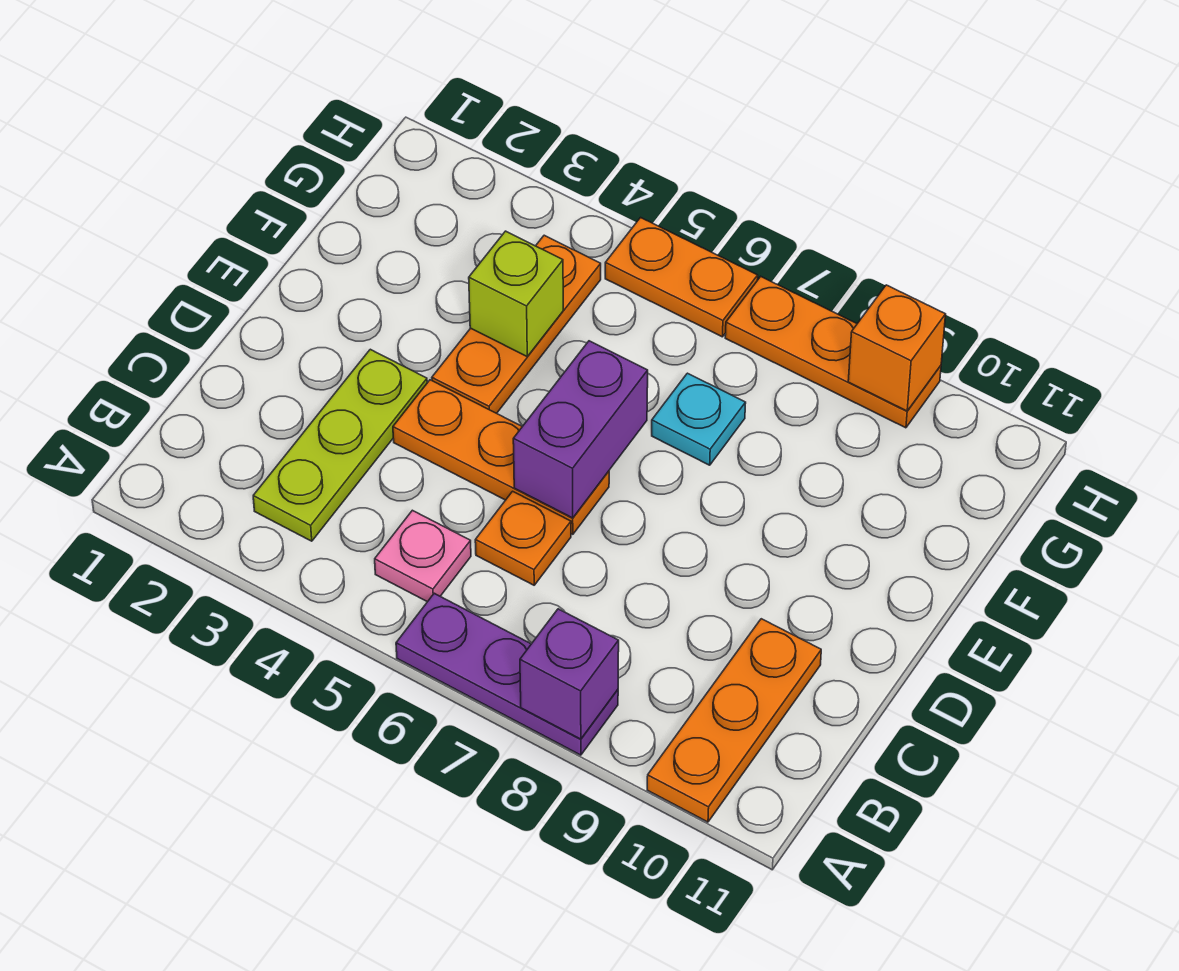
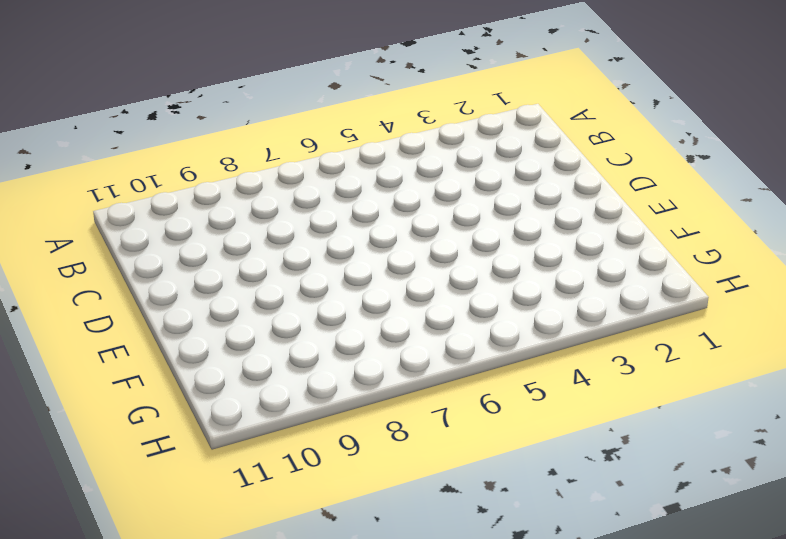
none -> purple plate A6:A8 level 1
none -> orange plate A10:C10 level 1
none -> lime plate B3:D3 level 1

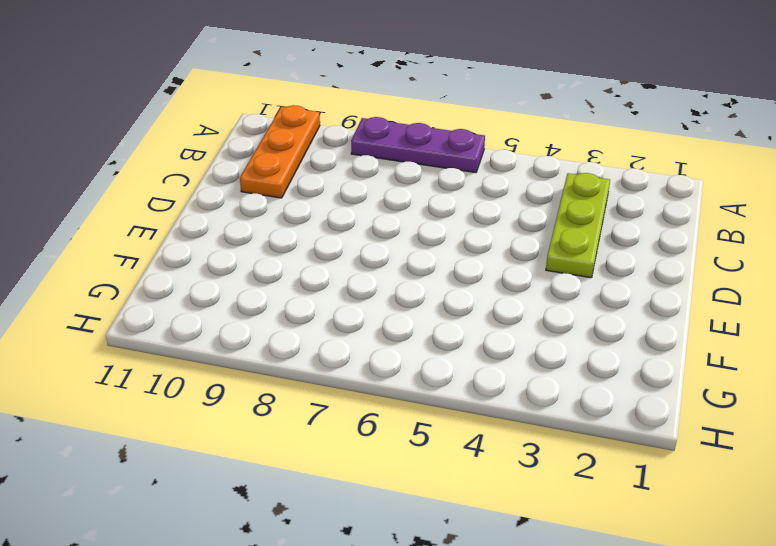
none -> pink plate B5 level 1
none -> orange plate C6 level 1
none -> orange plate D4:D6 level 1

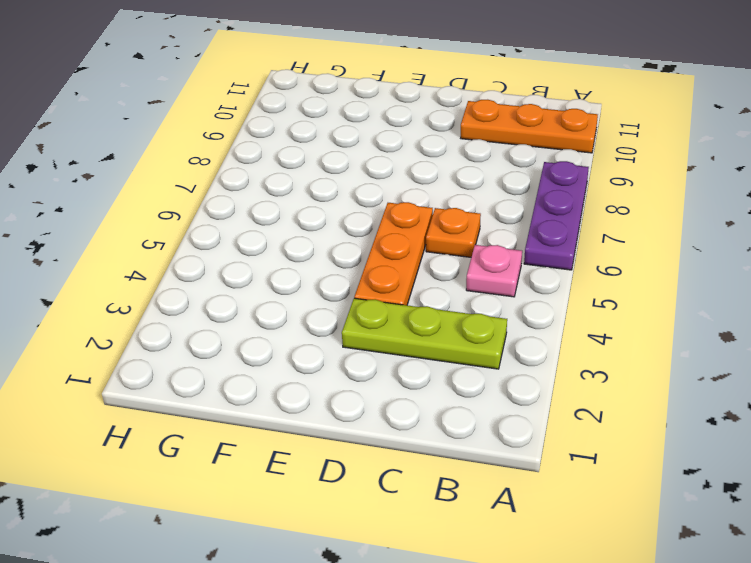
none -> orange plate E4:G4 level 1
none -> cyan plate F7 level 1
none -> orange plate H5:H6 level 1

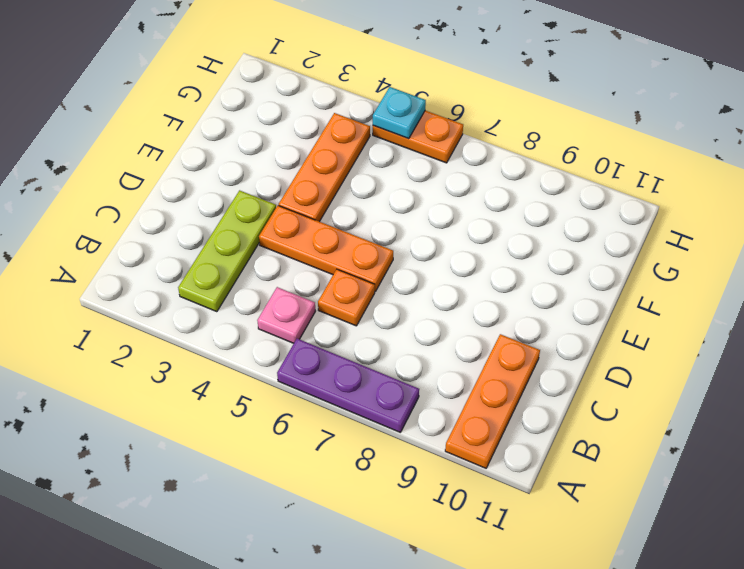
cyan plate H5 level 2 -> cyan plate F7 level 1
none -> orange plate H7:H9 level 1
none -> purple brick A8 level 2
none -> purple brick D6:E6 level 2

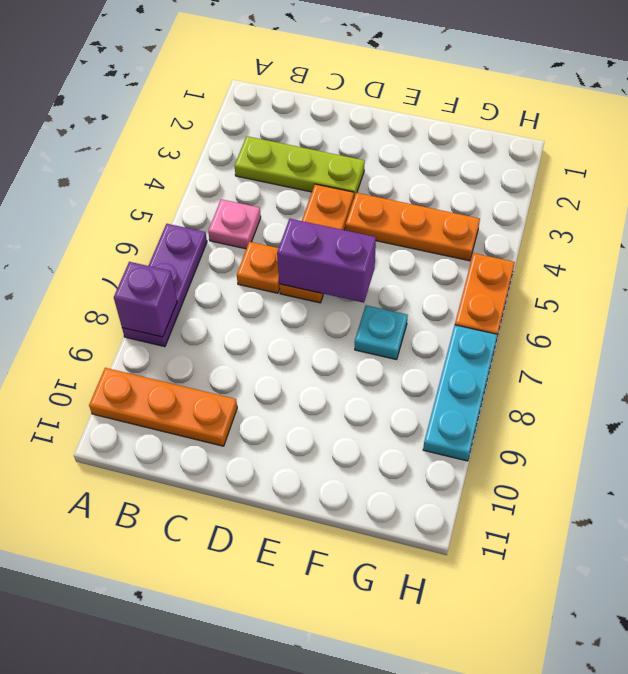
cyan plate H7:H9 level 1 -> orange plate H7:H9 level 1
none -> lime brick F4 level 2
none -> orange brick H9 level 2

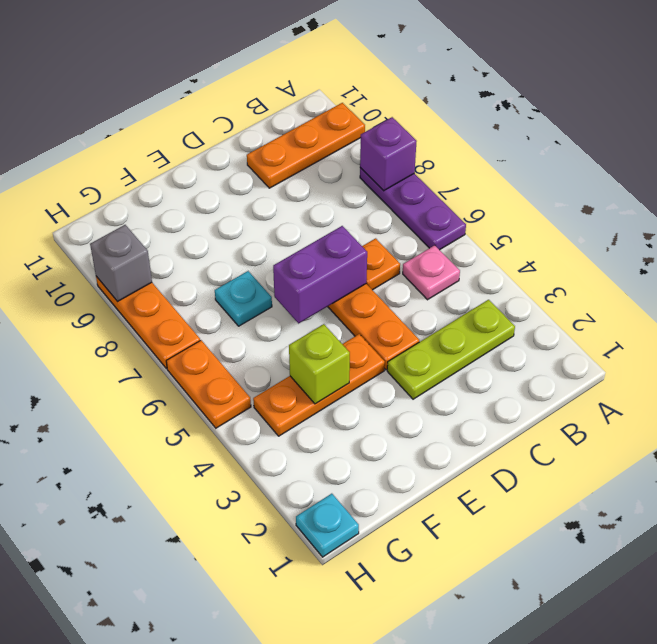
cyan plate H1 level 1 -> none
grey brick H9 level 2 -> orange brick H9 level 2

